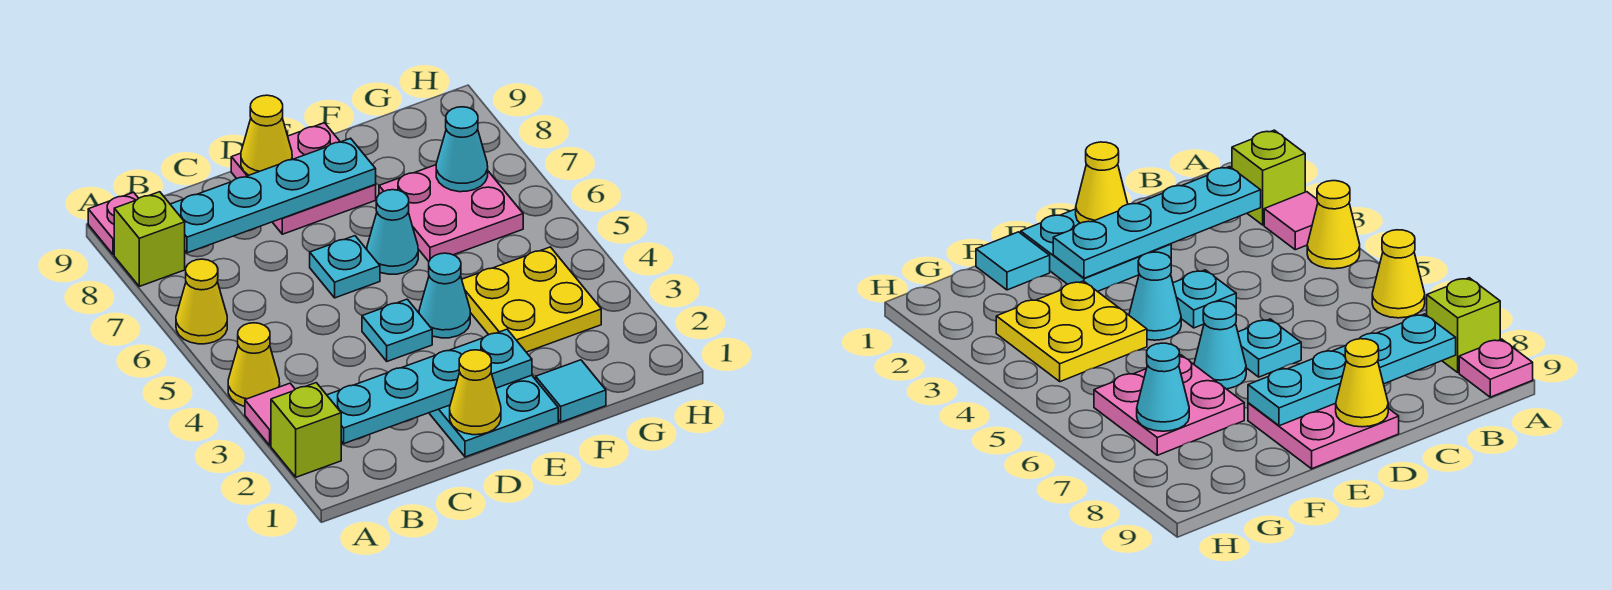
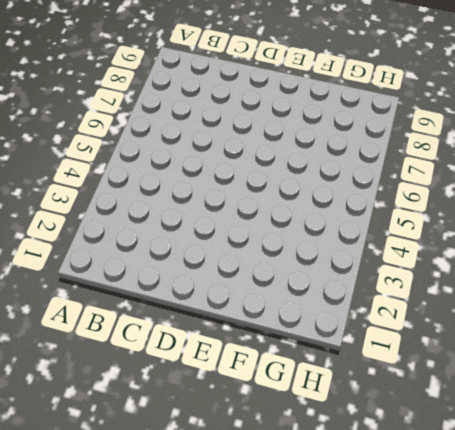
none -> lime brick A2 level 1
none -> pink tile A3 level 1
none -> yellow cone A4 level 1

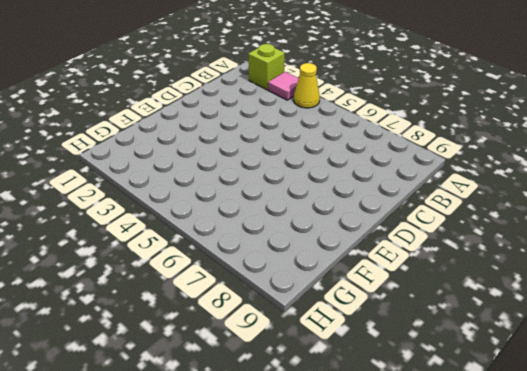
none -> yellow cone A6 level 1
none -> lime brick A8 level 1
none -> pink plate A9 level 1

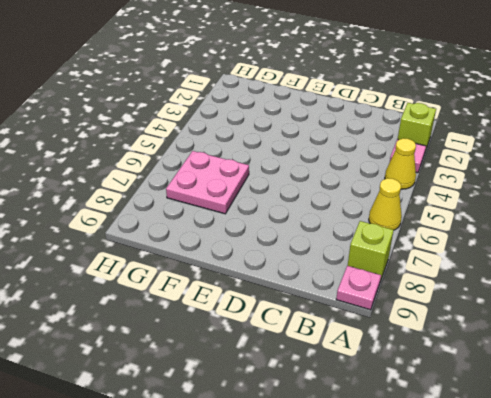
none -> cyan plate D1:E2 level 1
none -> cyan plate D4 level 1
none -> cyan plate D6 level 1

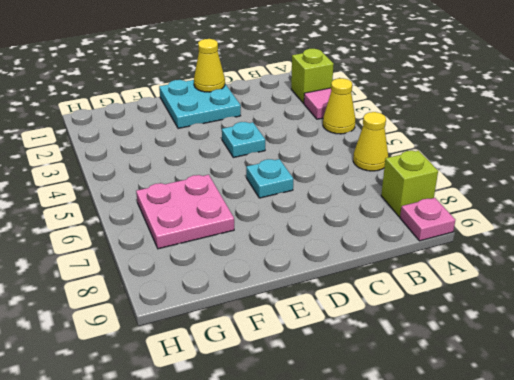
none -> pink plate D8:E9 level 1
none -> cyan cone E4 level 1
none -> cyan cone E6 level 1

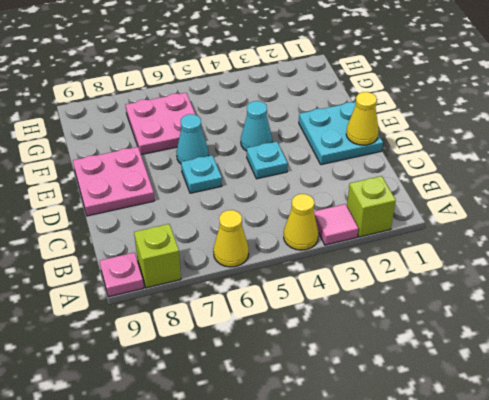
none -> cyan tile F1 level 1
none -> yellow plate F3:G4 level 1
none -> cyan plate B2:E2 level 2

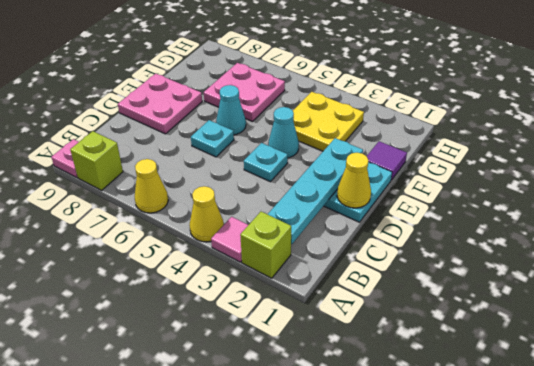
purple tile F1 level 1 -> cyan tile F1 level 1
none -> cyan plate B8:E8 level 2
none -> yellow cone D9 level 2
none -> cyan cone G7 level 2

